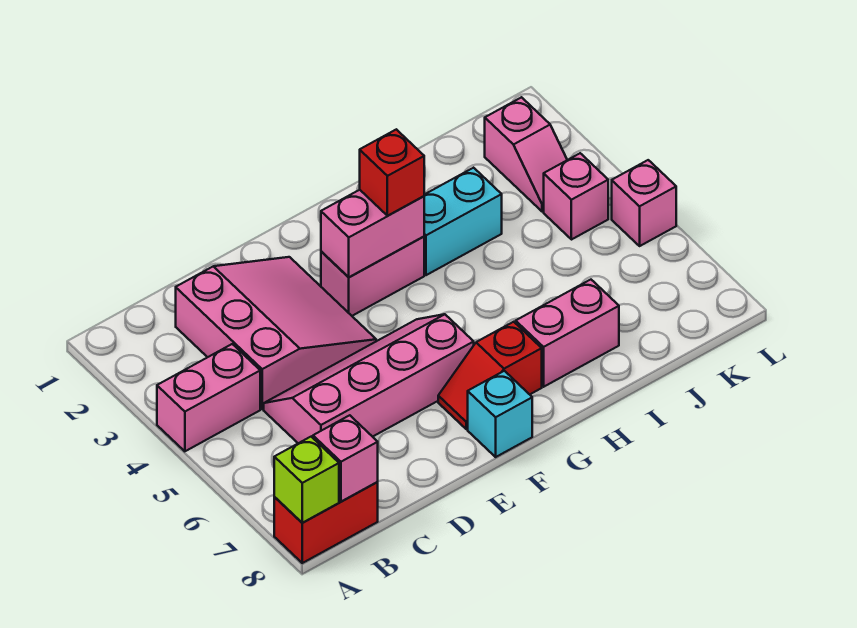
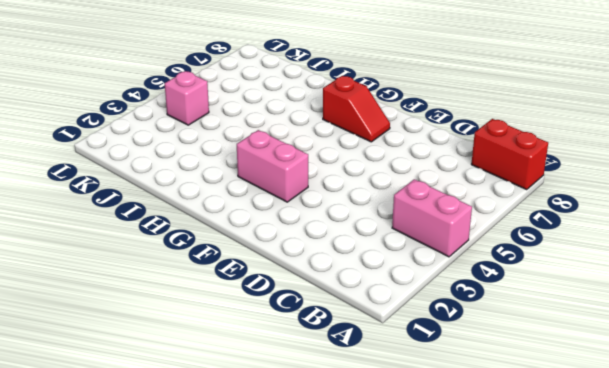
none -> pink slope C2:E4 level 1 top C
none -> pink slope C5:F6 level 1 top 6
none -> cyan brick F8 level 1

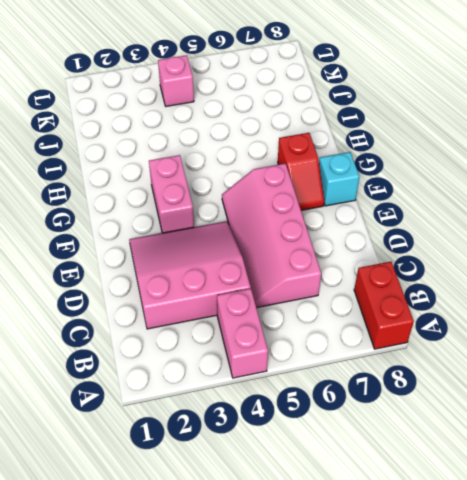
none -> cyan brick H3:I3 level 1
none -> pink brick H7:I7 level 1
none -> pink slope K2:K3 level 1 top 2

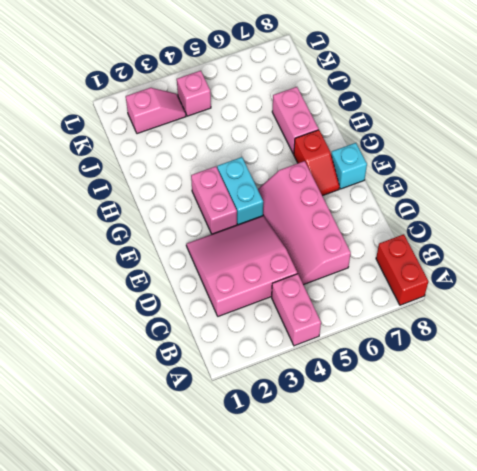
cyan brick F4:G4 level 1 -> cyan brick H3:I3 level 1
none -> pink brick L5 level 1
none -> lime brick A8 level 2
none -> pink brick B8 level 2

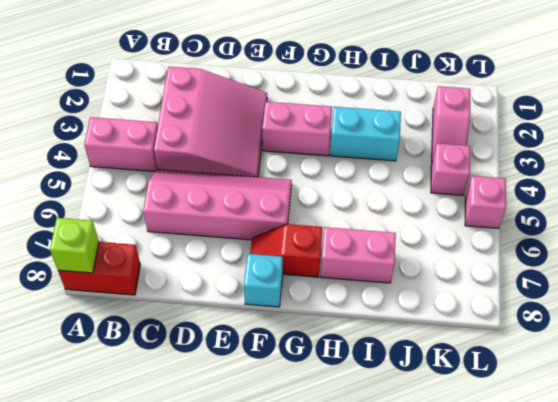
none -> pink brick B8 level 2
none -> pink brick F3:G3 level 2
none -> red brick G3 level 3

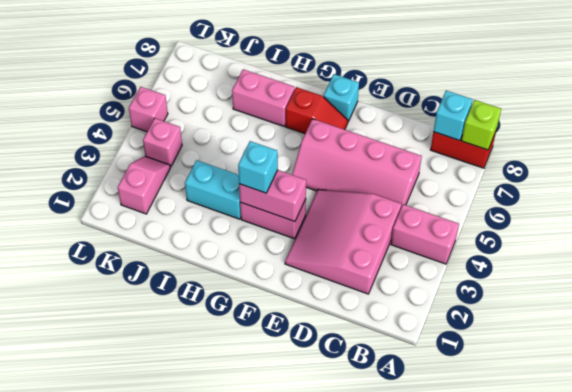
cyan brick B8 level 2 -> pink brick B8 level 2
cyan brick G3 level 3 -> red brick G3 level 3

